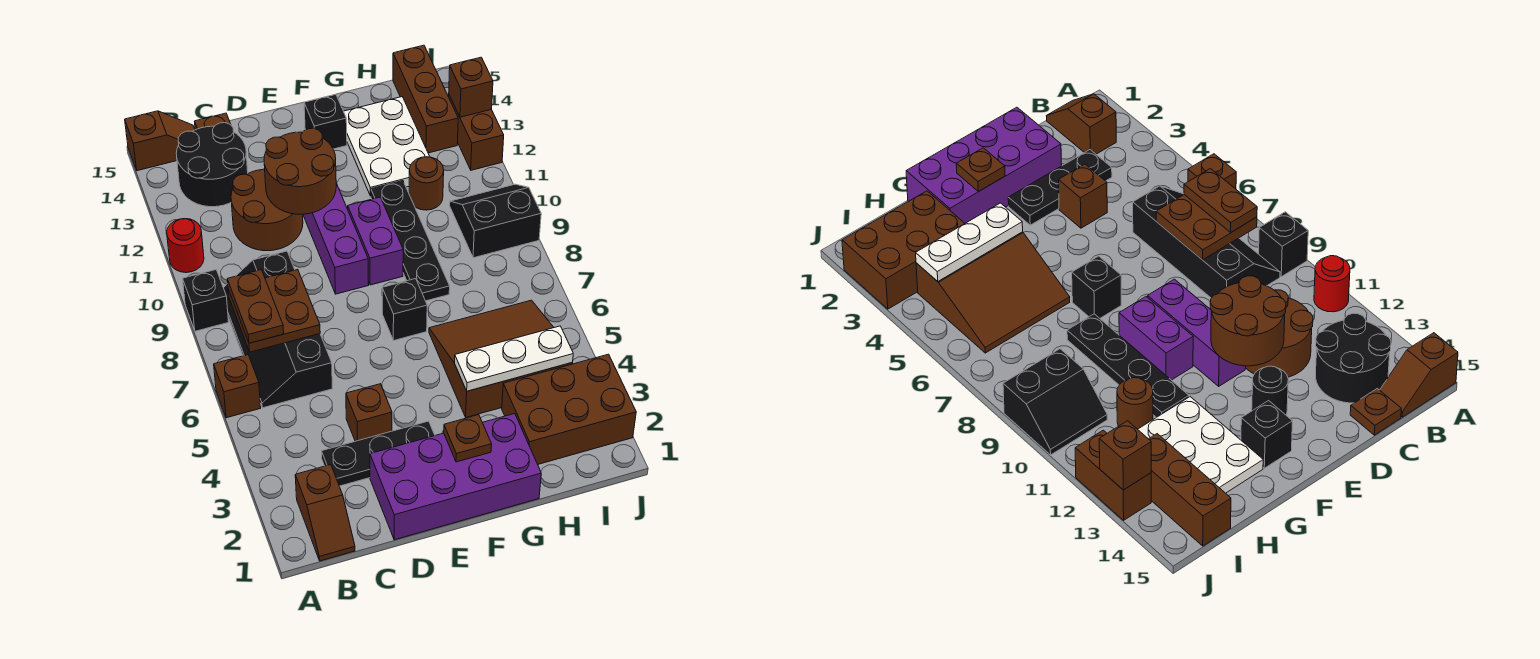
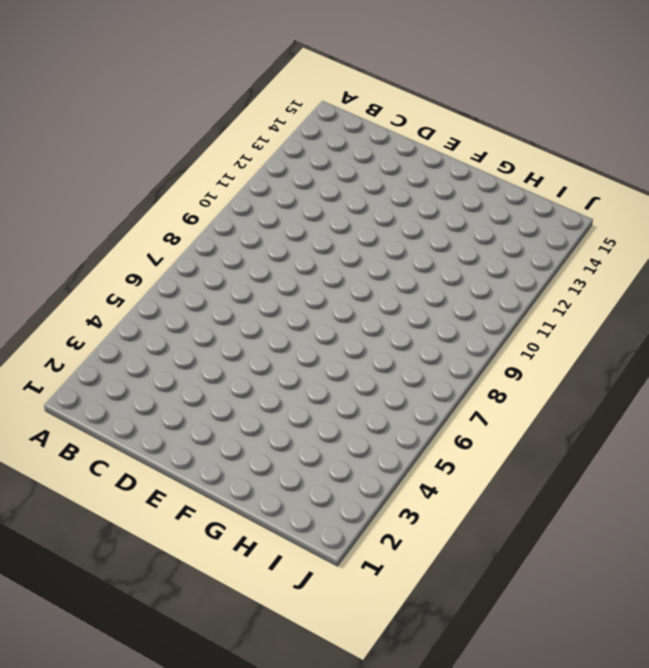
none -> brown brick A6 level 1
none -> black brick A9 level 1
none -> red round brick A11 level 1
none -> brown slope A15:B15 level 1 top A

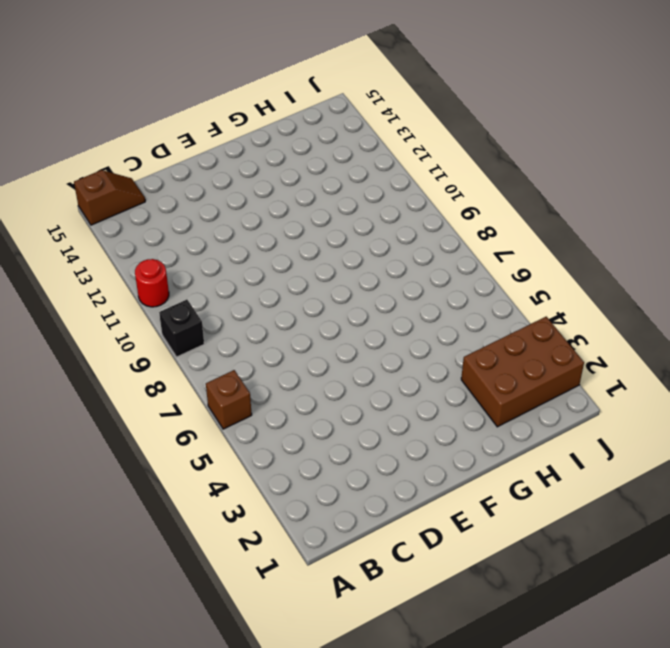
none -> brown slope B1:B2 level 1 top 2
none -> black slope B6:C9 level 1 top C
none -> black round brick B13:C14 level 1
none -> black plate C3:E3 level 1

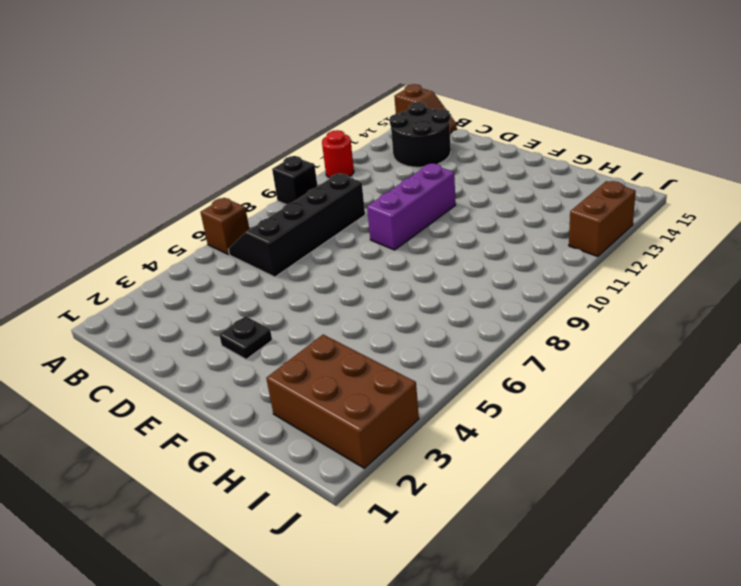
black plate E3 level 1 -> black plate C3:E3 level 1
none -> brown slope B1:B2 level 1 top 2
none -> brown round brick C11:D12 level 1
none -> brown plate C15 level 1
none -> purple brick D1:G2 level 1

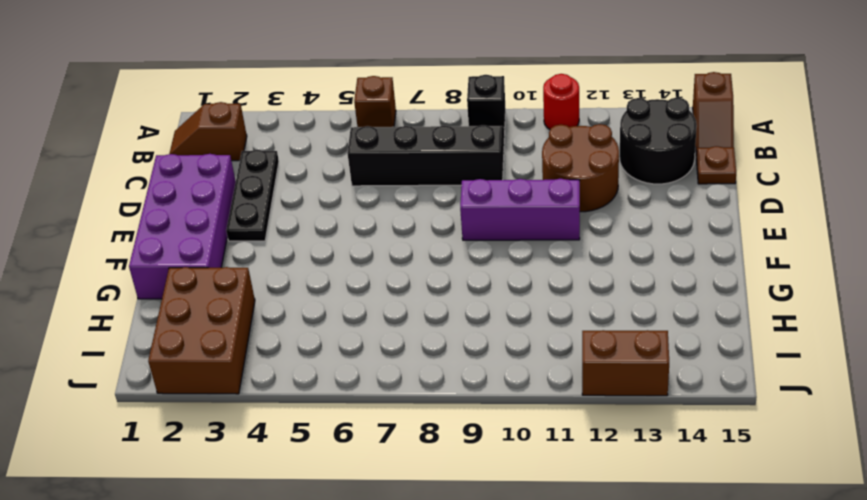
none -> brown brick D4 level 1
none -> black round brick E13 level 1
none -> black brick F7 level 1
none -> purple brick F9:F10 level 1

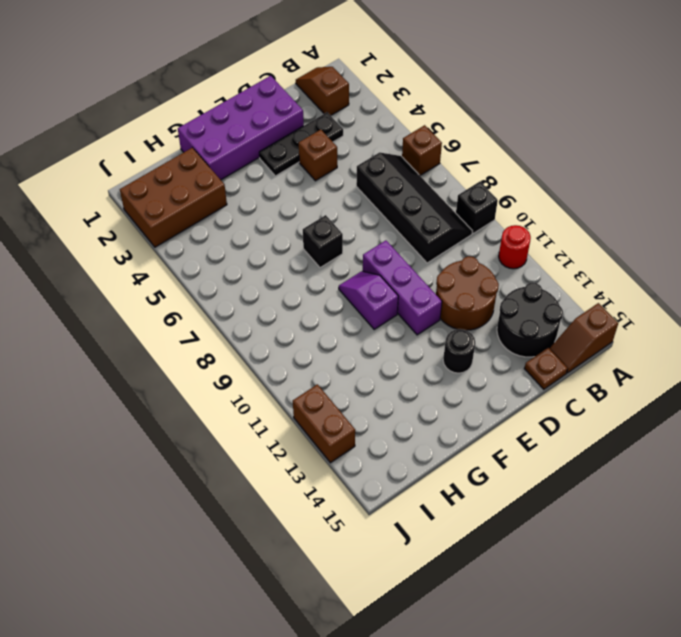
purple slope F9:F10 level 1 top 10 -> purple brick F9:F10 level 1
none -> black brick F14 level 1
none -> brown slope G4:I6 level 1 top 4
none -> black plate G8:G11 level 1
none -> white plate G12:H14 level 1

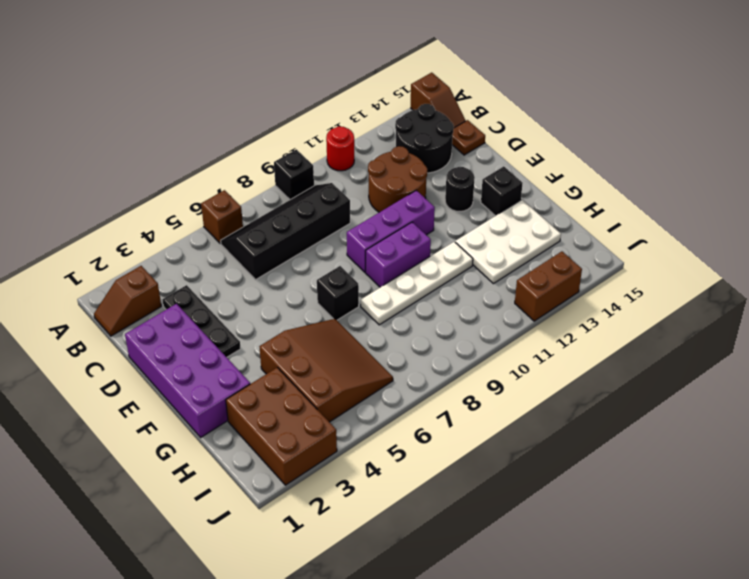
white plate G8:G11 level 1 -> black plate G8:G11 level 1
none -> brown brick D4 level 1
none -> brown round brick H11 level 1
none -> black slope I9:J10 level 1 top 9
none -> brown brick I13:I15 level 1

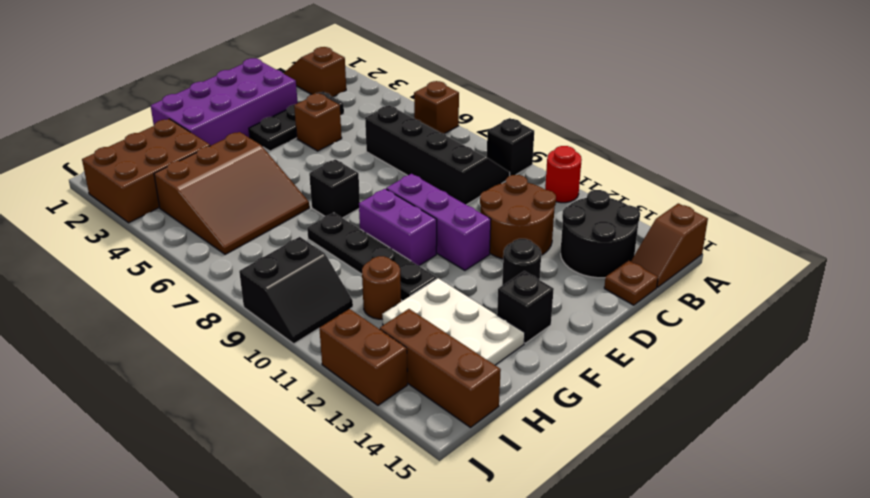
none -> brown plate B7:C8 level 2
none -> brown round brick D11:E12 level 2
none -> brown plate F2 level 2
none -> white plate G4:I4 level 2

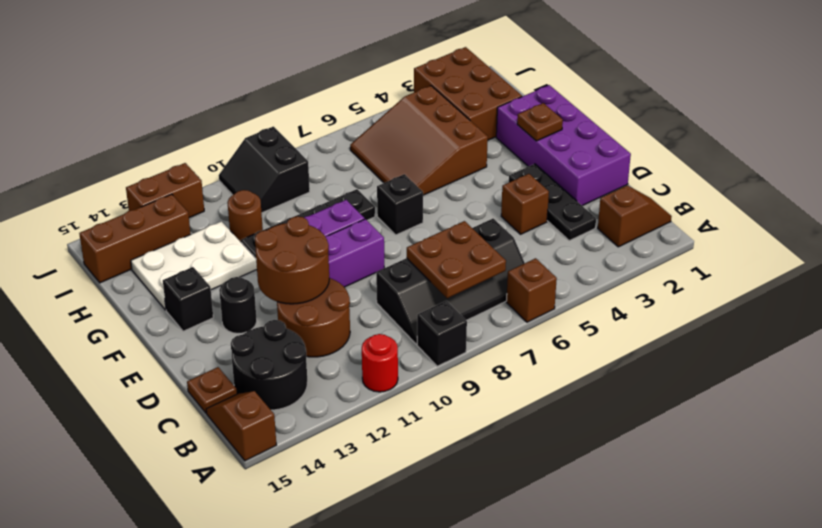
none -> white plate G4:I4 level 2
none -> brown brick J13 level 2
none -> brown plate B7:B8 level 3

